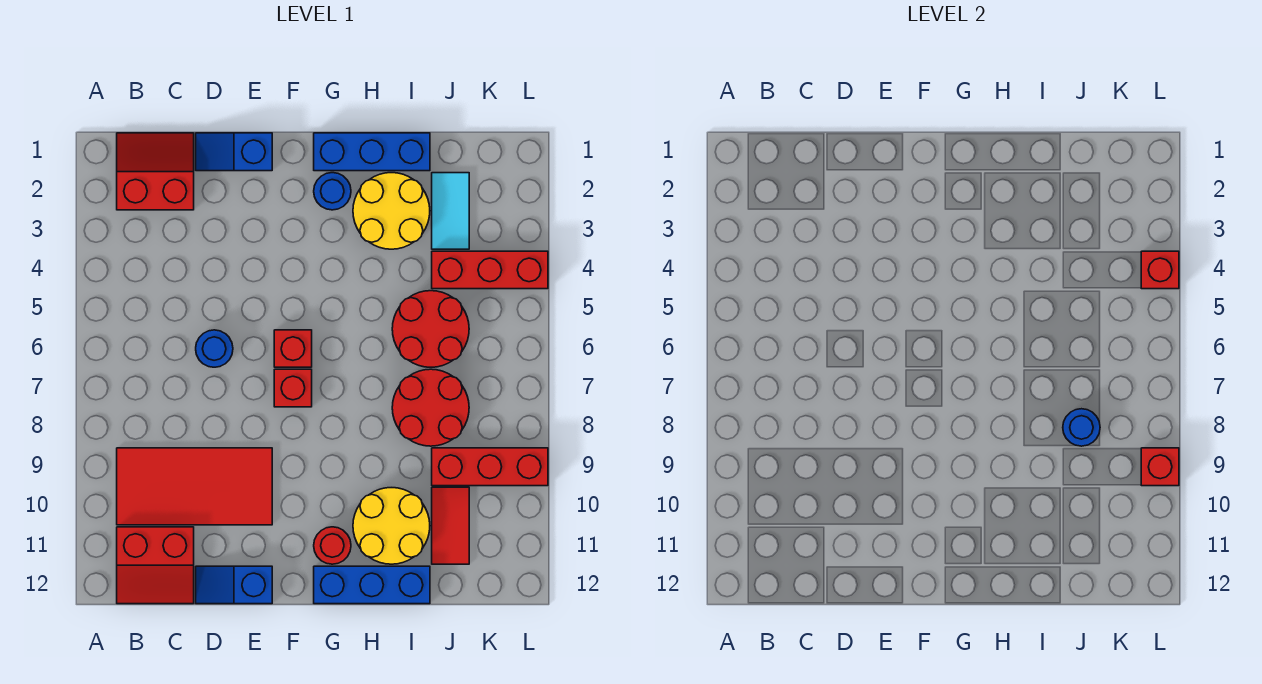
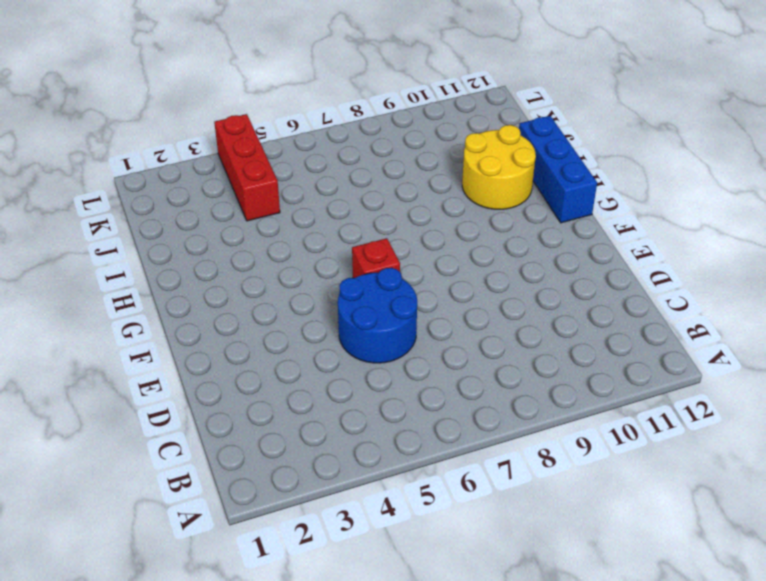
blue round brick D5:E6 level 1 -> blue round brick D6 level 1
none -> red slope B1:C2 level 1 top 2
none -> red tile B9:E10 level 1
none -> red slope B11:C12 level 1 top 11

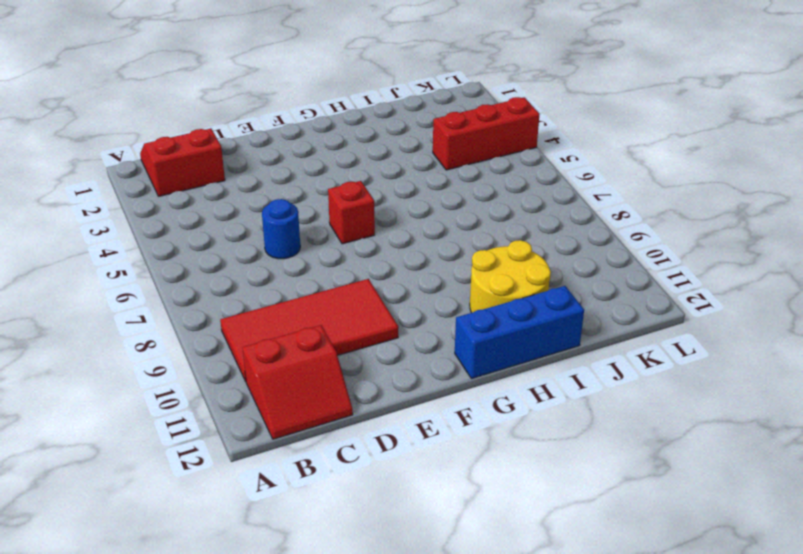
none -> blue slope D1:E1 level 1 top E
none -> blue slope D12:E12 level 1 top E
none -> red brick F7 level 1

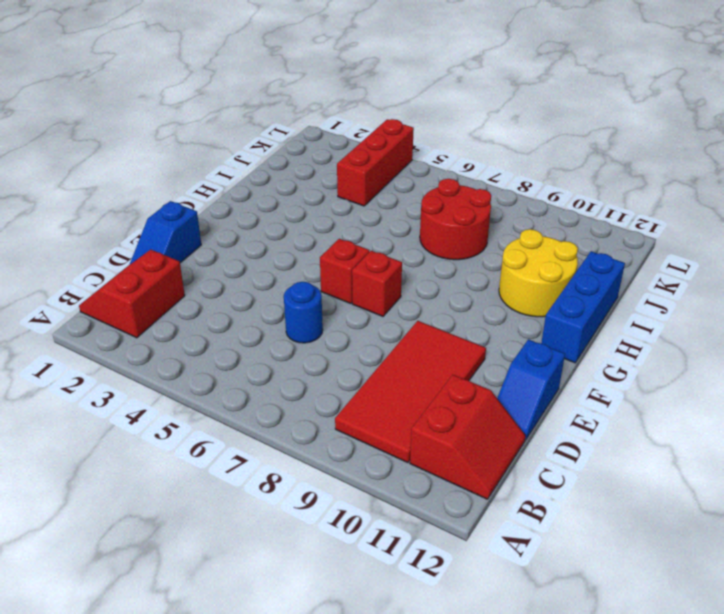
none -> blue brick G1:I1 level 1
none -> blue round brick G2 level 1
none -> red round brick G11 level 1

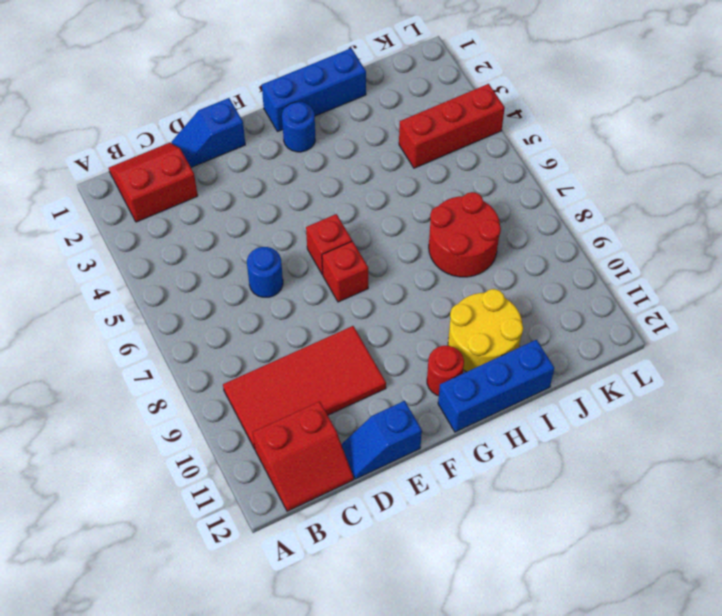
none -> yellow round brick H2:I3 level 1
none -> red round brick I5:J6 level 1
none -> cyan tile J2:J3 level 1

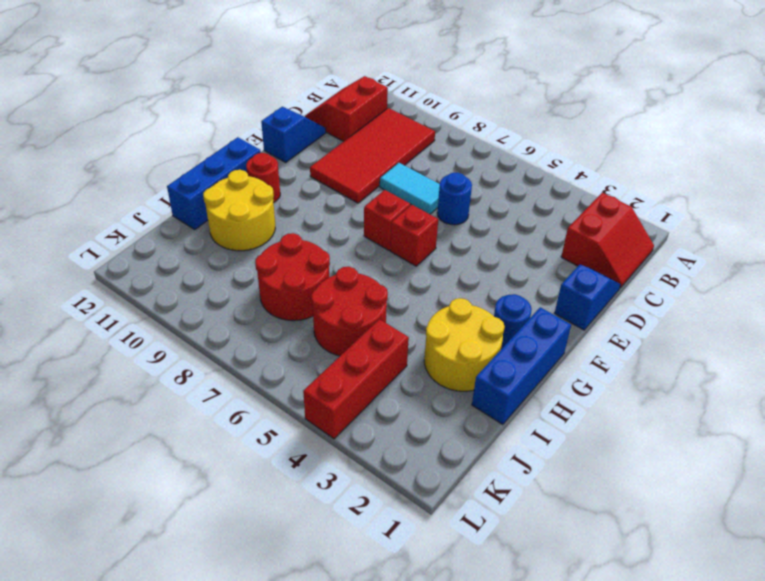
cyan tile D7:D8 level 1 -> cyan tile J2:J3 level 1
none -> red brick J9:L9 level 1
none -> red tile J10:J11 level 1
none -> blue round brick J8 level 2

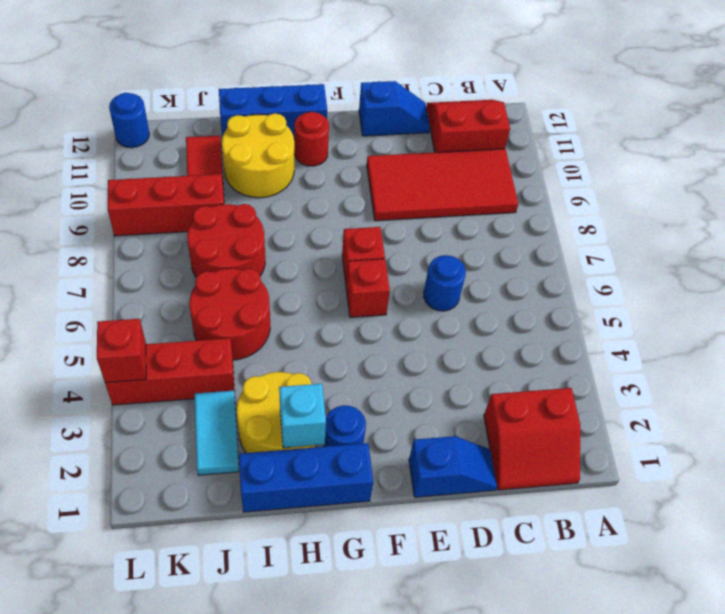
cyan brick H2 level 2 -> none
blue round brick L12 level 1 -> blue round brick J8 level 2
none -> red brick L9 level 2

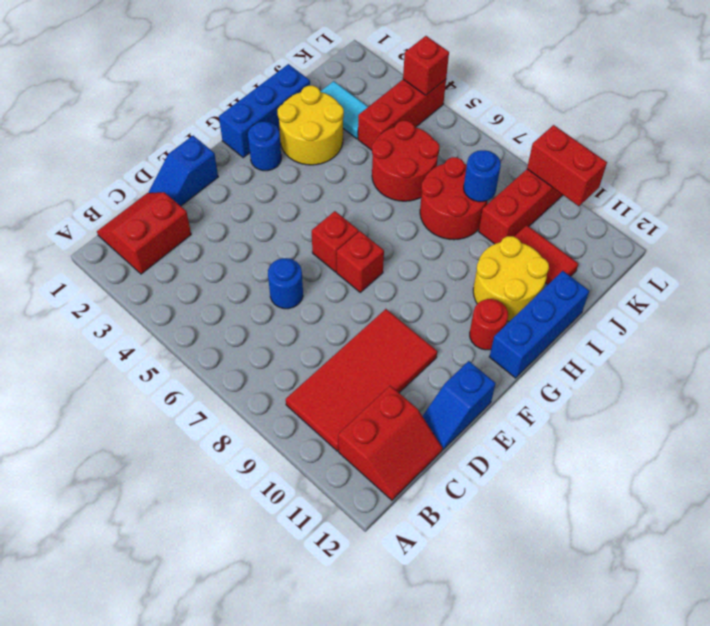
red brick L9:L10 level 2 -> red brick L9 level 2

